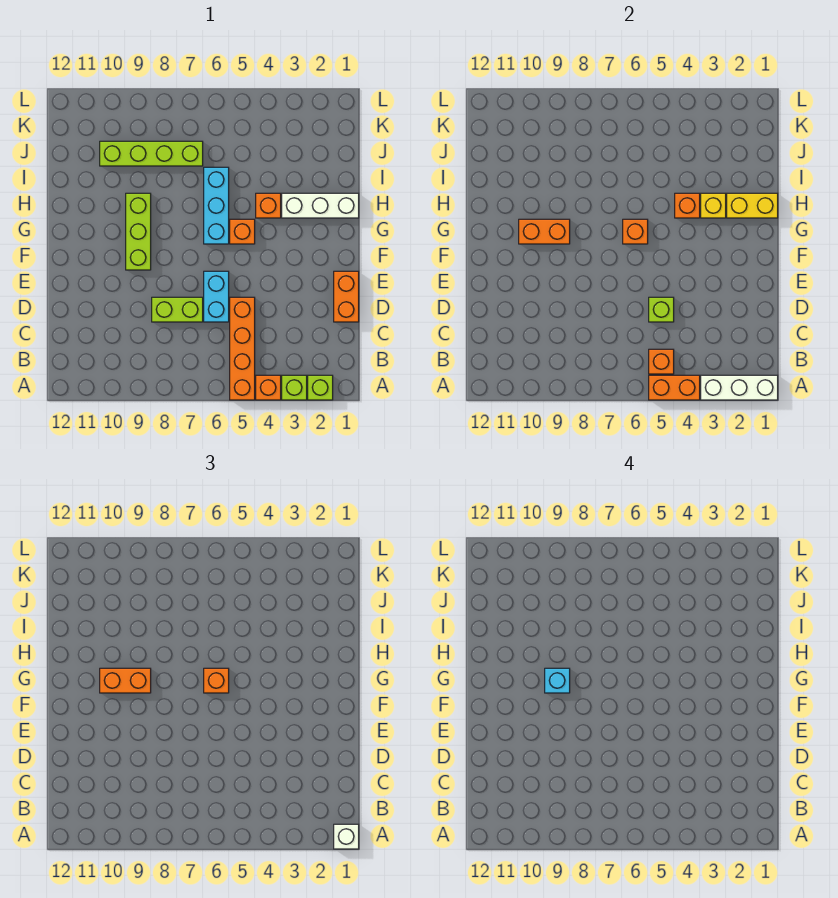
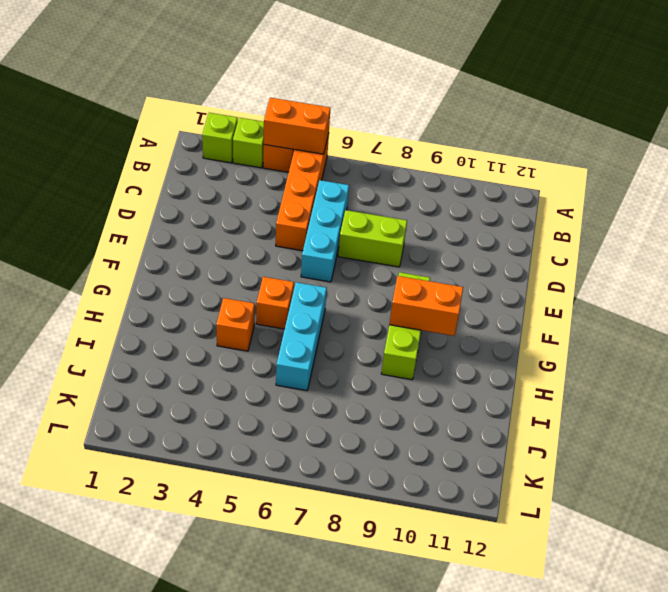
cyan brick C6:E6 level 1 -> cyan brick D6:E6 level 1
none -> orange brick D1:E1 level 1
none -> white brick H1:H3 level 1
none -> lime brick J7:J10 level 1

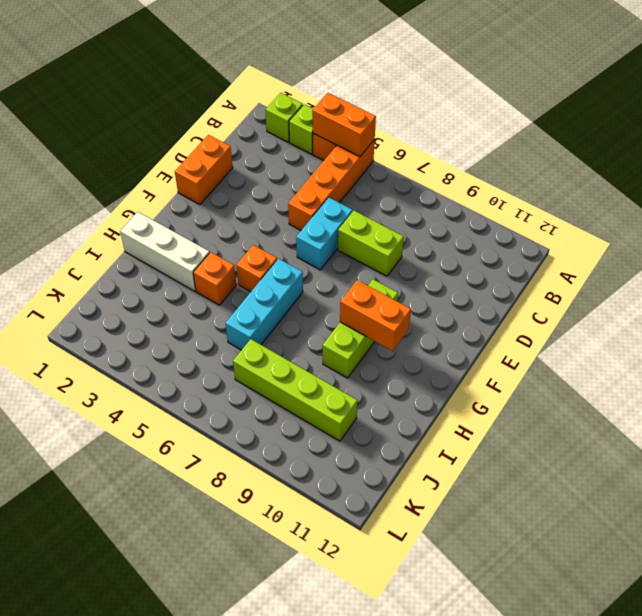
none -> white brick A1:A3 level 2
none -> orange brick B5 level 2
none -> lime brick D5 level 2

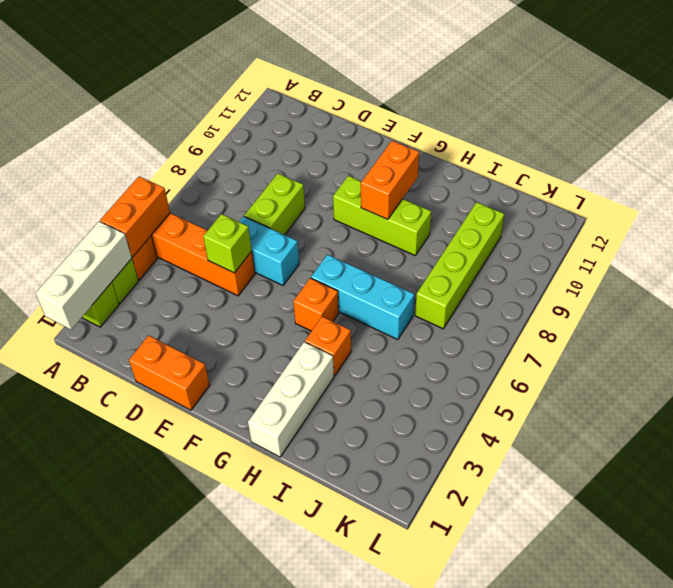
none -> orange brick B5 level 2
none -> orange brick G6 level 2
none -> yellow brick H1:H2 level 2

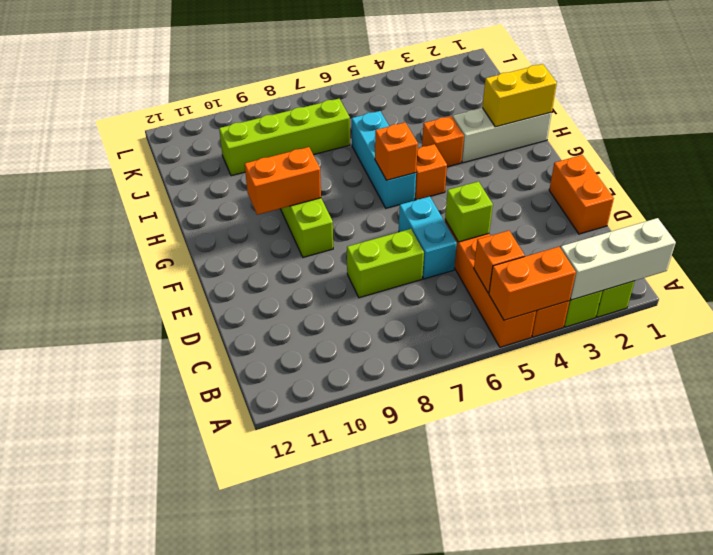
none -> yellow brick H3 level 2
none -> orange brick H4 level 2
none -> white brick A1 level 3

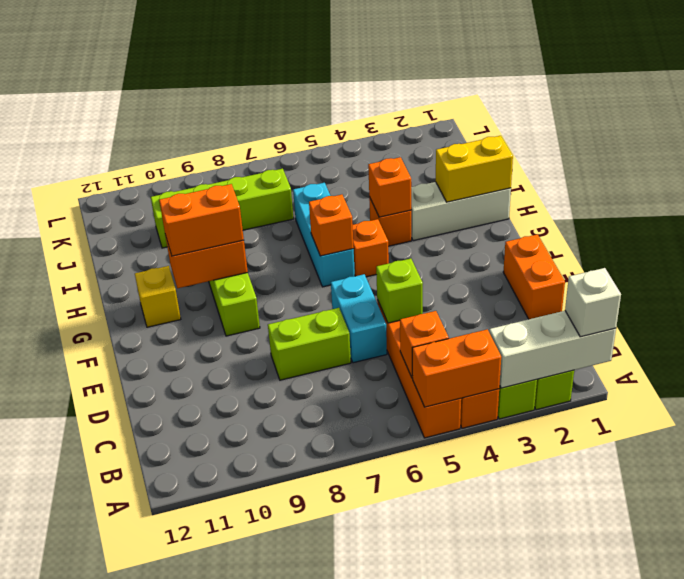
yellow brick G11 level 1 -> yellow brick H3 level 2
none -> orange brick G6 level 3
none -> cyan brick G9 level 4

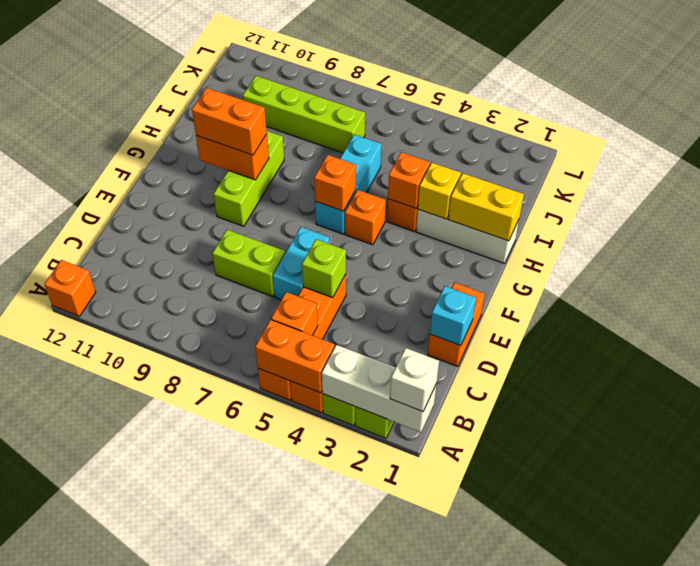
orange brick A12 level 1 -> orange brick G6 level 3
cyan brick D1 level 2 -> cyan brick G9 level 4

